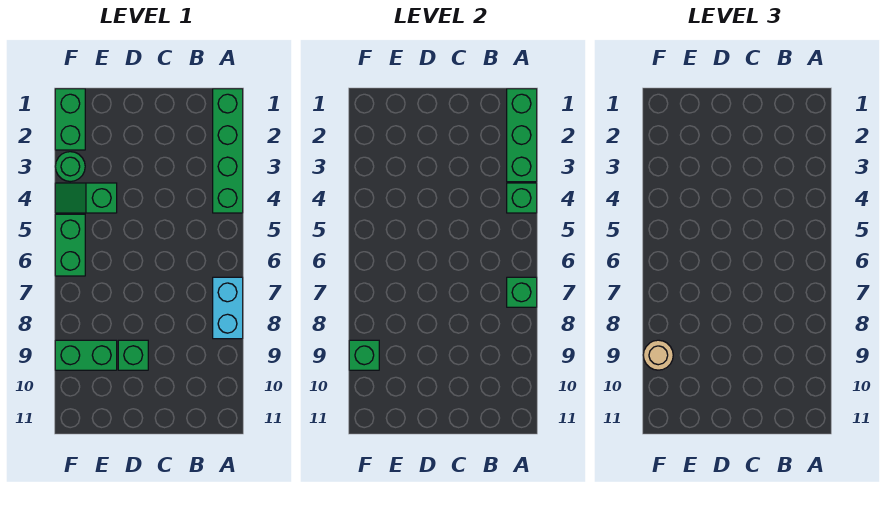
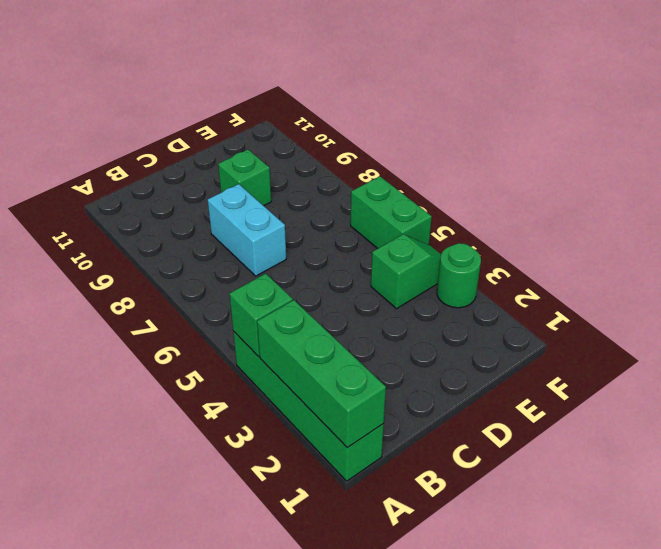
cyan brick C7:C8 level 1 -> cyan brick A7:A8 level 1
none -> green brick E9:F9 level 1
none -> green brick F1:F2 level 1
none -> green brick A7 level 2

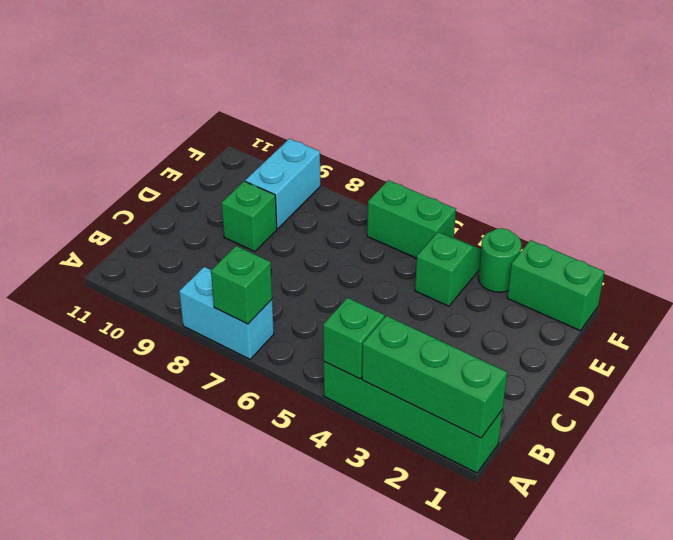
cyan brick E9:F9 level 1 -> green brick E9:F9 level 1
none -> green brick F9 level 2
none -> tan round brick F9 level 3

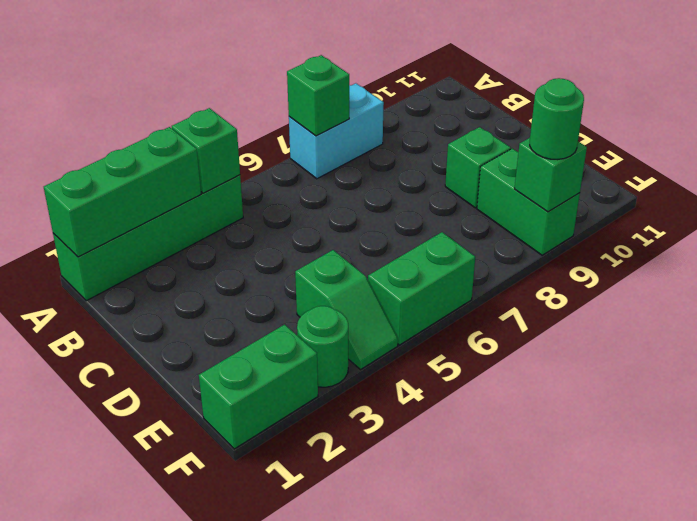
green round brick F9 level 3 -> tan round brick F9 level 3

